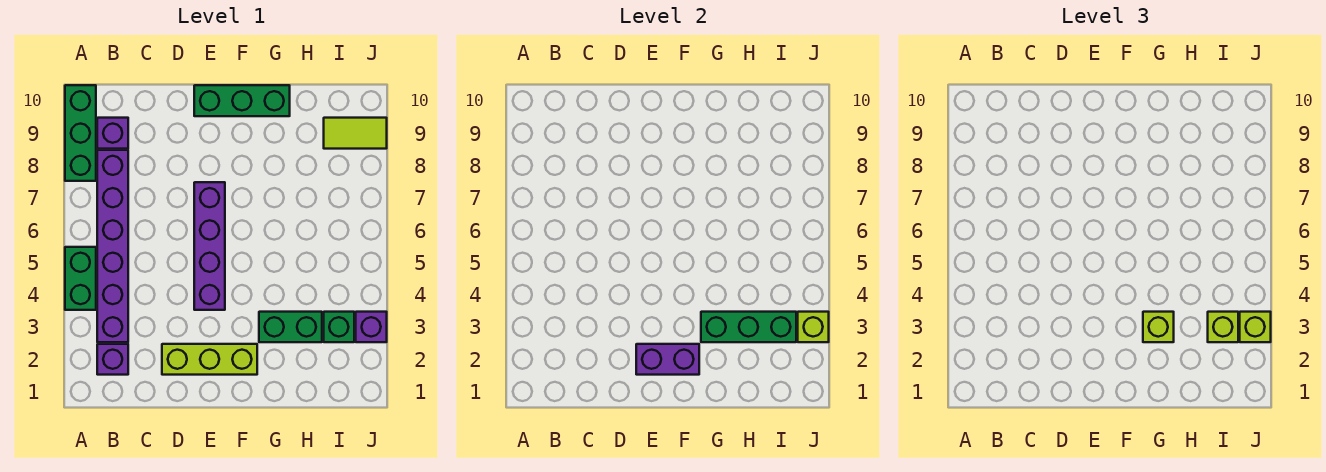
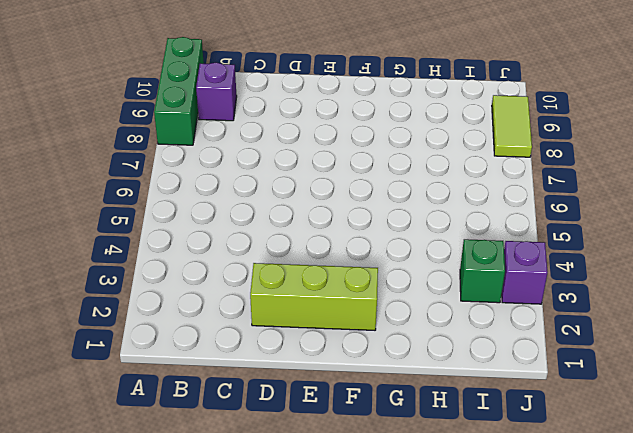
lime tile J8:J9 level 1 -> lime tile I9:J9 level 1
none -> green brick A4:A5 level 1
none -> purple brick B2 level 1
none -> purple brick B3:B8 level 1

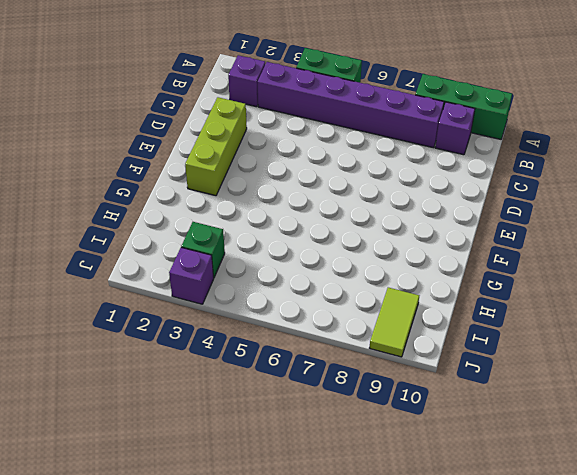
none -> purple brick E4:E7 level 1
none -> green brick E10:G10 level 1
none -> green brick G3:H3 level 1

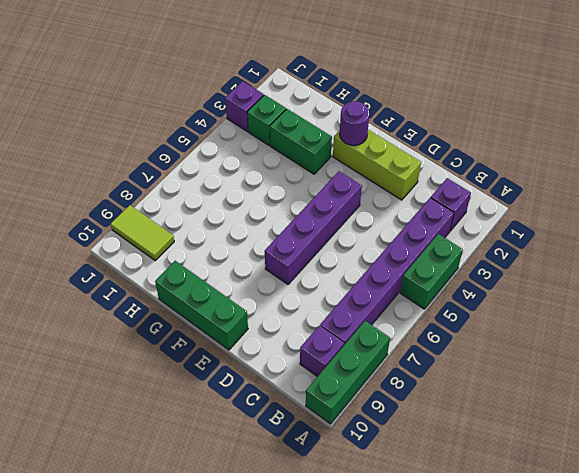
purple round brick F2 level 2 -> purple brick E2:F2 level 2
none -> green brick G3:I3 level 2
none -> lime brick J3 level 2
none -> lime brick G3 level 3

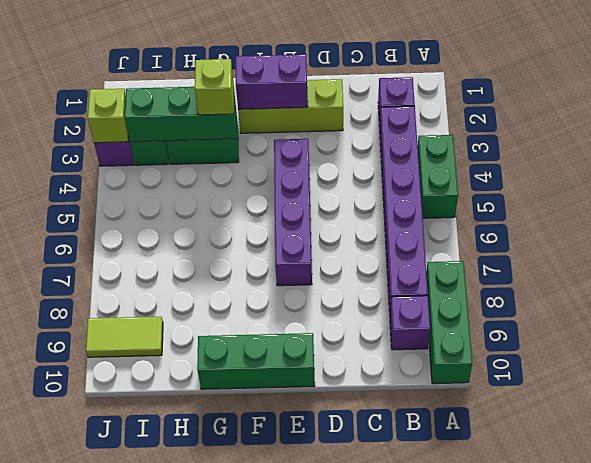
none -> lime brick I3 level 3
none -> lime brick J3 level 3

